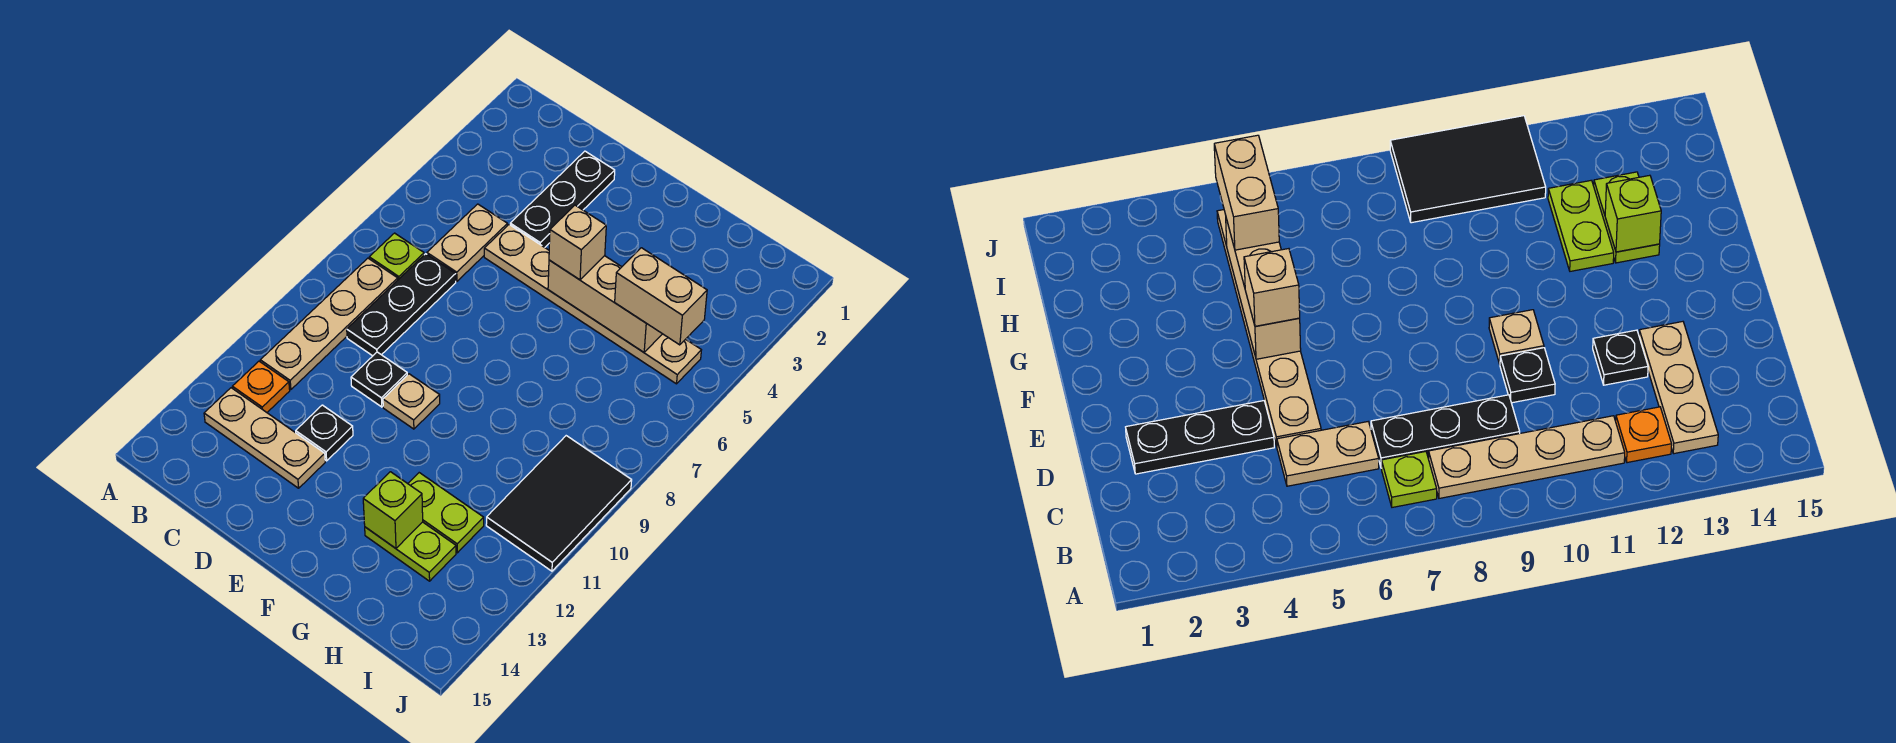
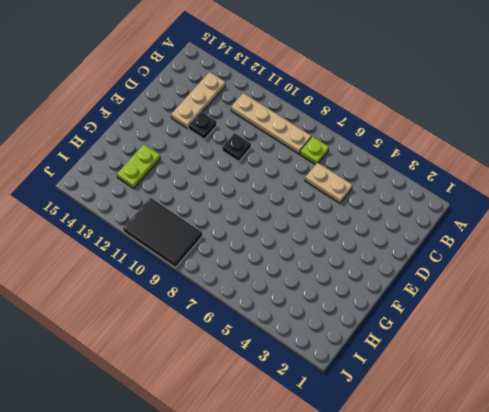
none -> orange plate B12 level 1
none -> black plate C7:C9 level 1
none -> black plate D2:D4 level 1

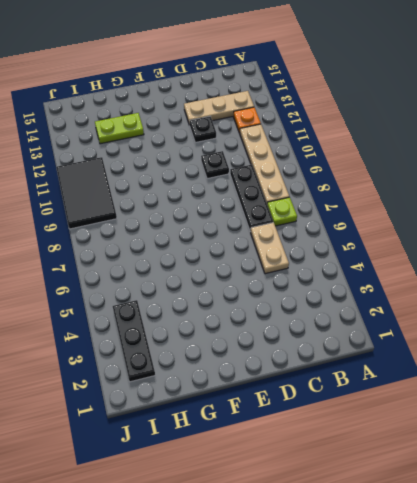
black plate I2:I4 level 1 -> black plate D2:D4 level 1
none -> tan plate D5:I5 level 1
none -> tan plate E10 level 1
none -> lime plate G12:H12 level 1

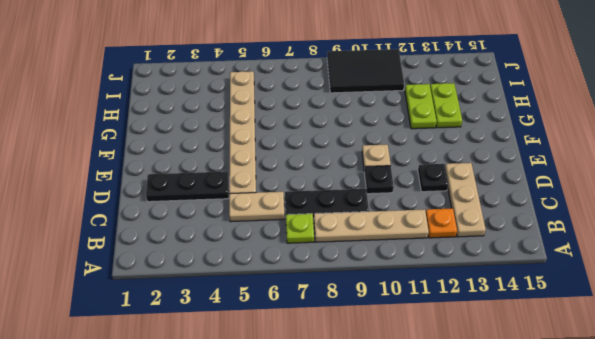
none -> tan brick F5:H5 level 2
none -> lime brick G13 level 2
none -> tan brick F5 level 3

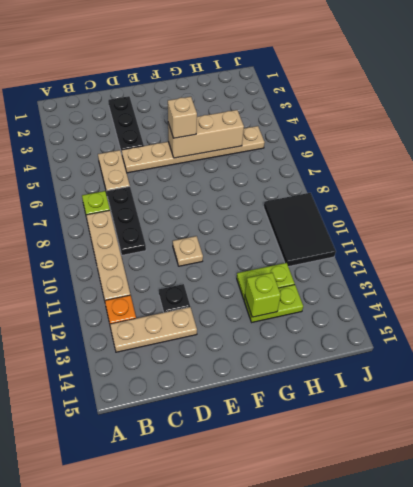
none -> black plate D10 level 1
none -> tan brick H5:I5 level 3

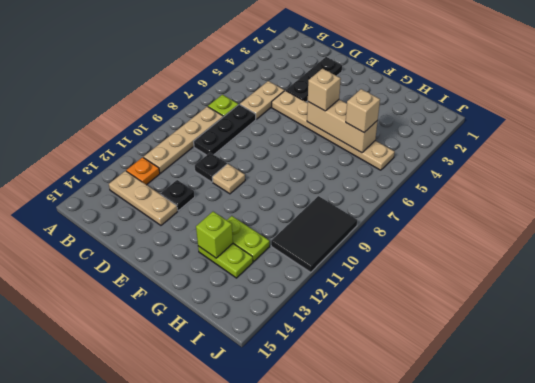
tan brick H5 level 3 -> tan brick H5:I5 level 3

